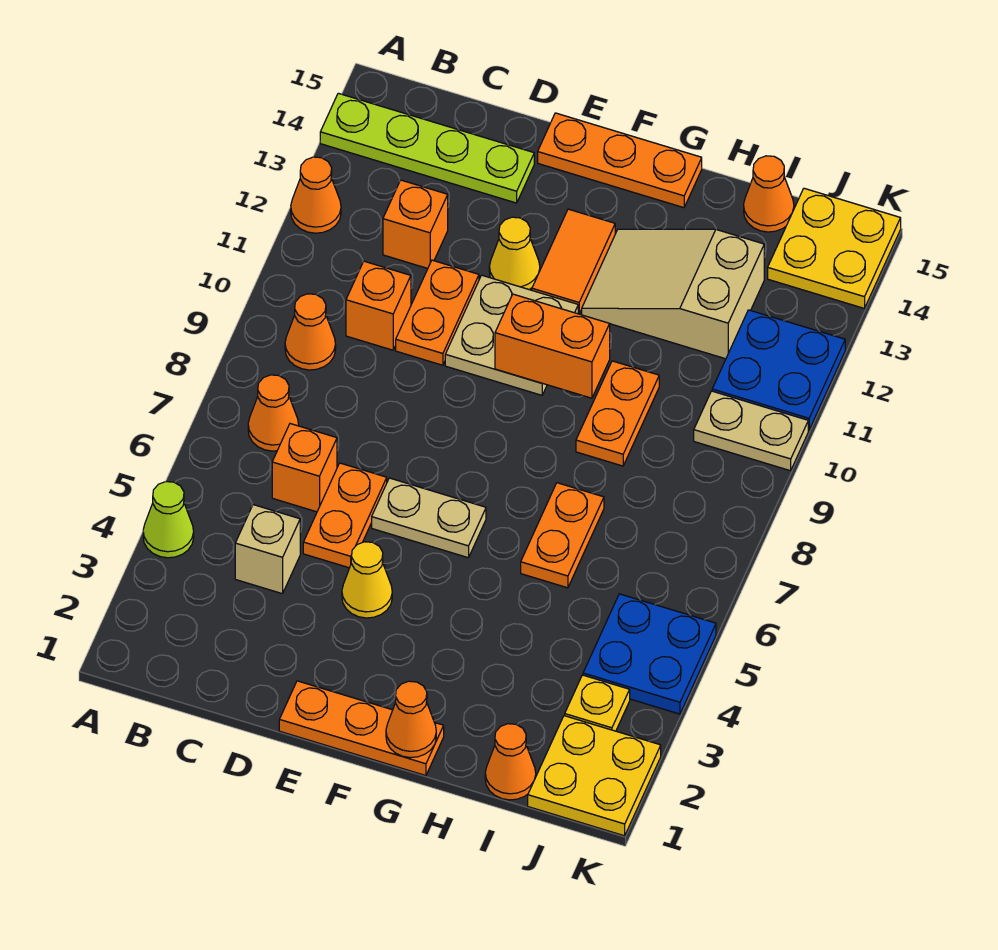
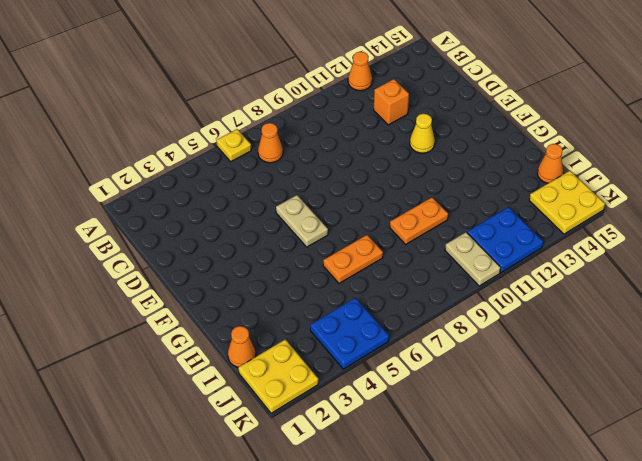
yellow plate A6 level 1 -> yellow plate J3 level 1
none -> lime cone A4 level 1
none -> lime plate A14:D14 level 1
none -> orange cone B9 level 1
none -> tan brick C4 level 1

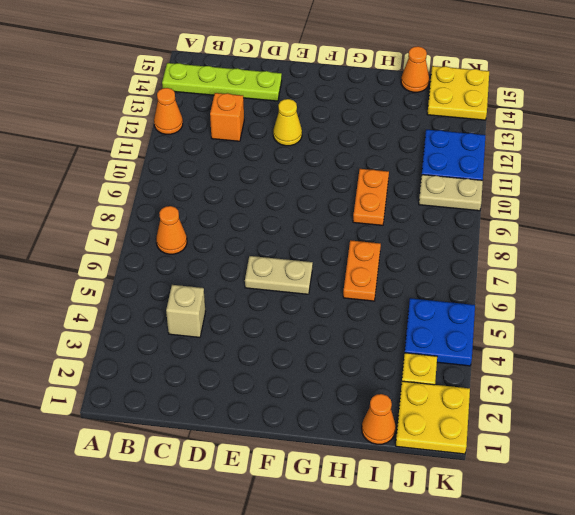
none -> lime cone A4 level 1
none -> orange cone B9 level 1
none -> orange brick C6 level 1
none -> orange brick C10 level 1

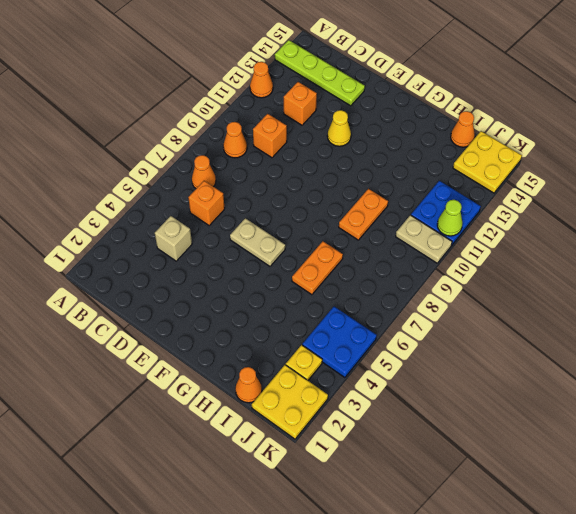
lime cone K11 level 2 -> lime cone A4 level 1
none -> orange plate D5:D6 level 1
none -> orange plate D10:D11 level 1
none -> orange plate E1:G1 level 1
none -> yellow cone E4 level 1

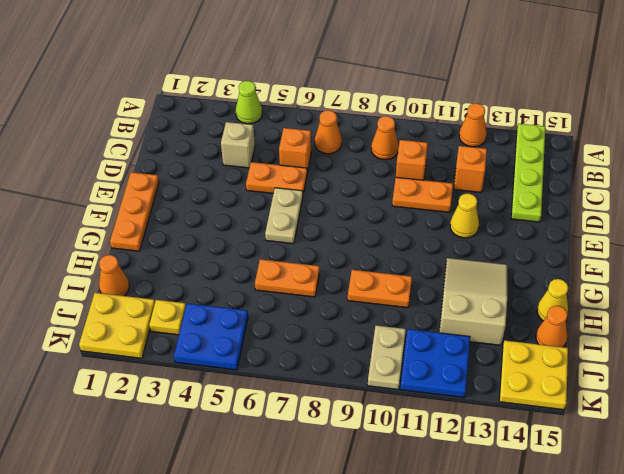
yellow cone H15 level 1 -> yellow cone E4 level 1
none -> tan plate E10:F11 level 1
none -> orange plate E15:G15 level 1
none -> orange tile F12:F13 level 1
none -> orange brick F10:G10 level 2

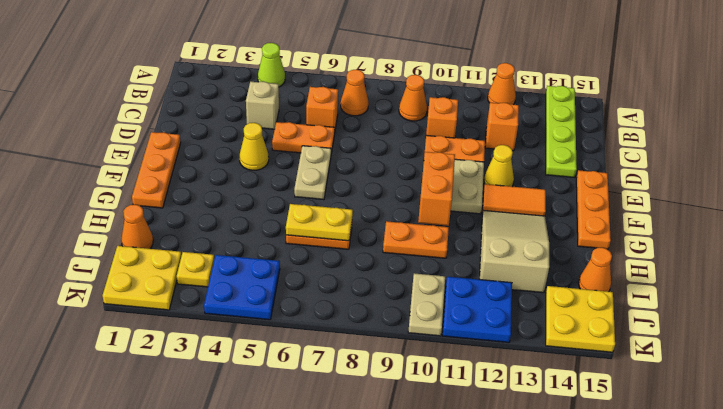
yellow plate H6:H7 level 2 -> none
none -> orange cone G1 level 2

